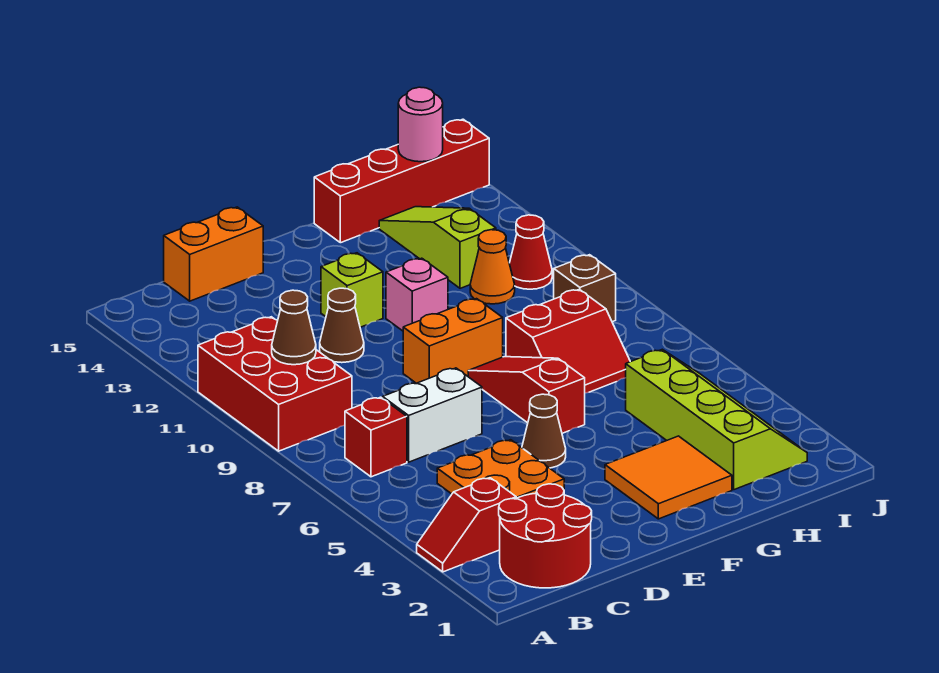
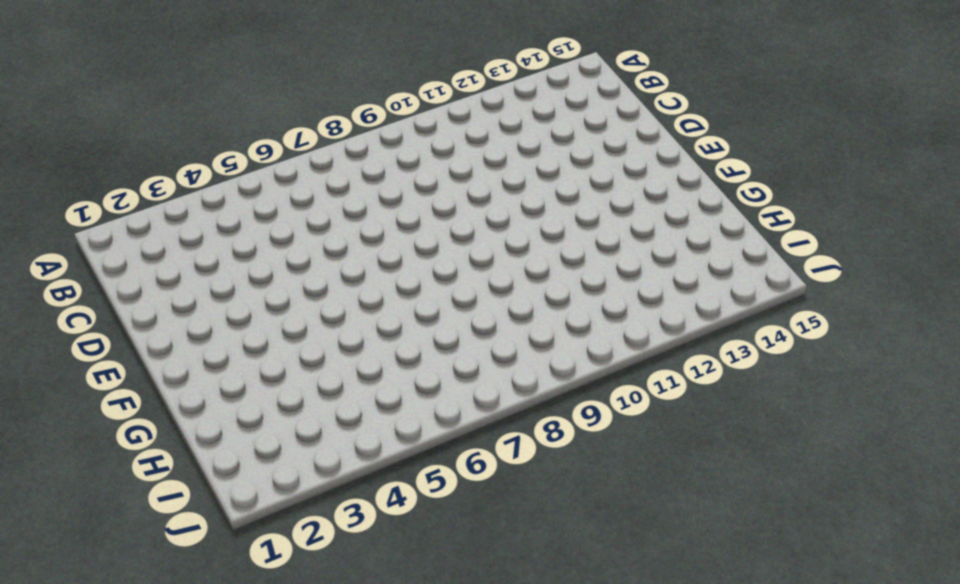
none -> red slope A3:B3 level 1 top B
none -> red brick A9:B11 level 1
none -> red round brick B1:C2 level 1

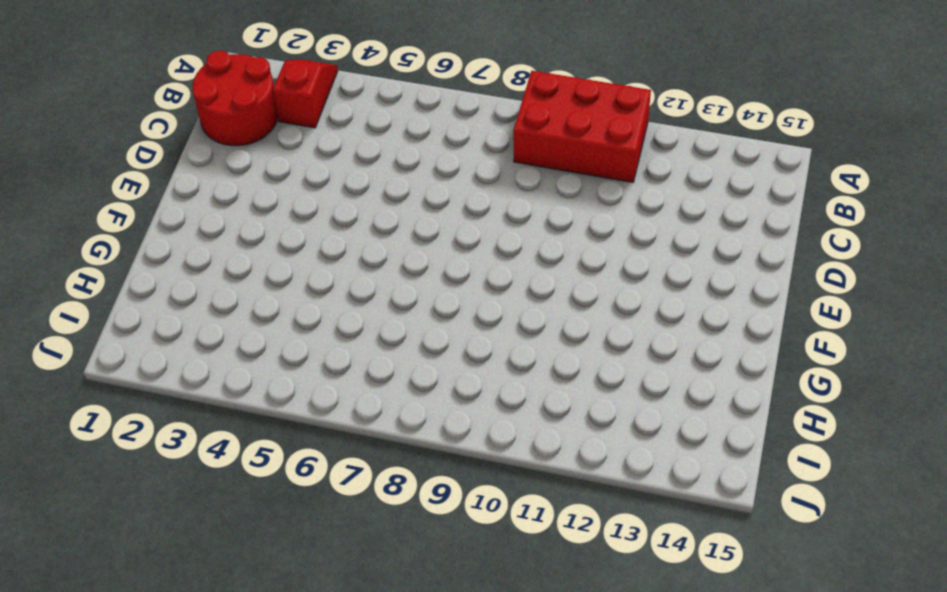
none -> red brick B7 level 1
none -> orange plate C4:D5 level 1
none -> white brick C7:D7 level 1

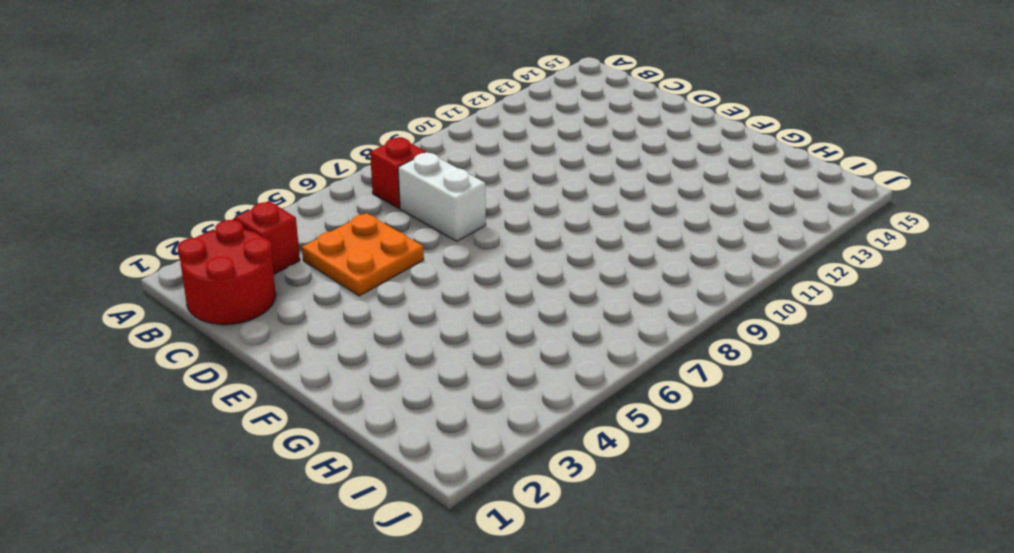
none -> red brick A9:B11 level 1
none -> orange brick C15:D15 level 1
none -> brown cone D11 level 1

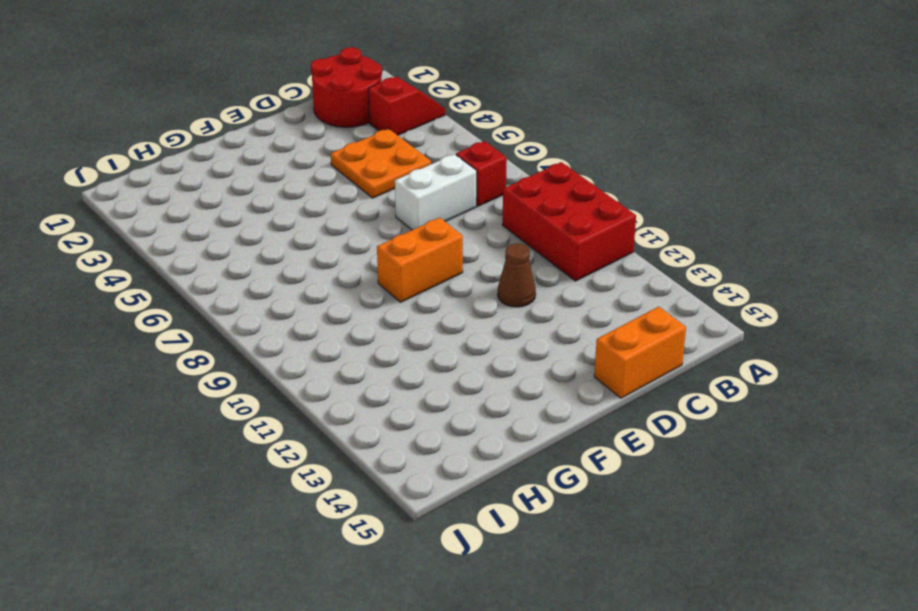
none -> brown cone E5 level 1
none -> lime brick E12 level 1
none -> orange tile F2:G3 level 1

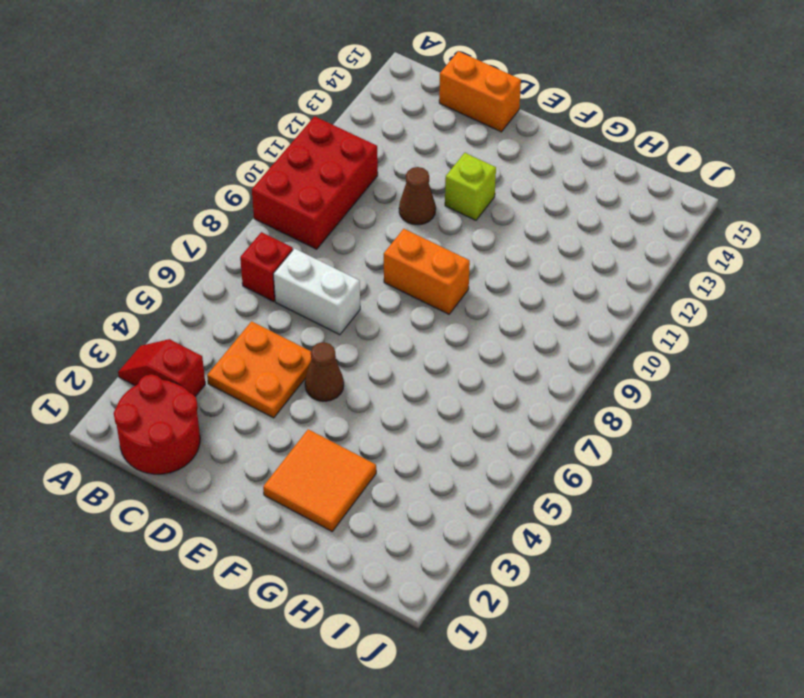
none -> red slope F6:F8 level 1 top 6
none -> pink brick F11 level 1
none -> red slope G7:H8 level 1 top 8

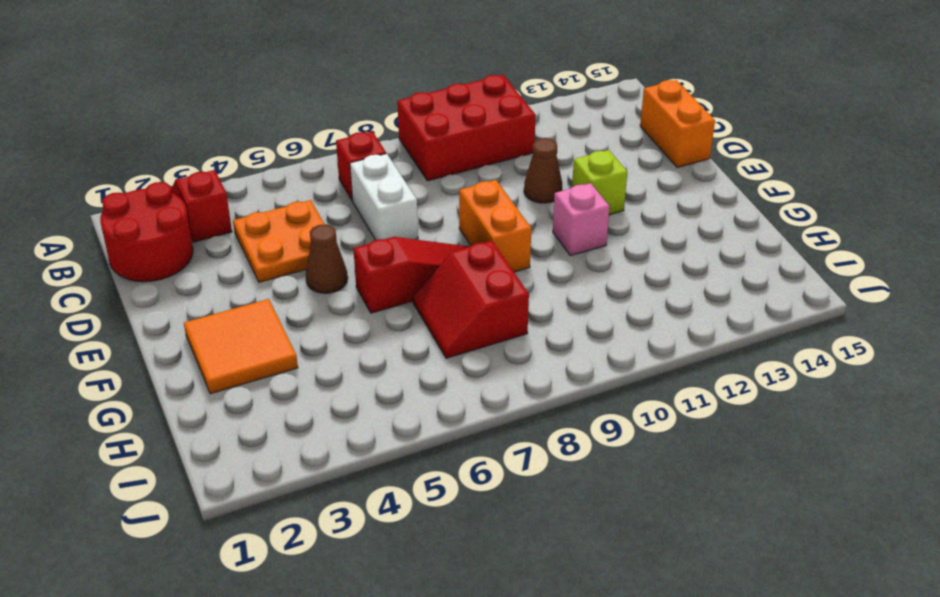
none -> red brick G15:J15 level 1
none -> lime slope H2:I5 level 1 top H
none -> orange cone H11 level 1

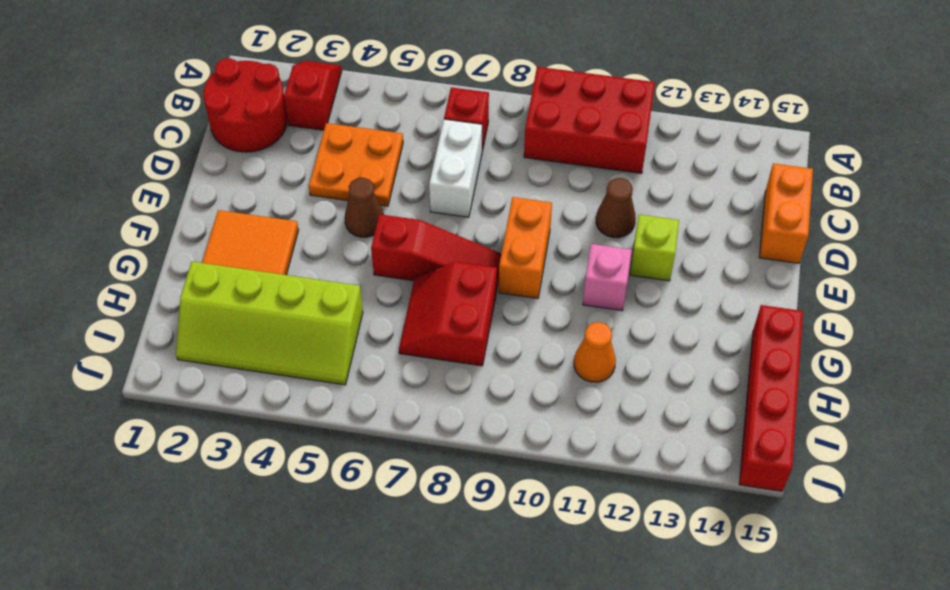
none -> lime slope H12:H14 level 1 top 12
none -> brown brick I9 level 1
none -> red cone I11 level 1

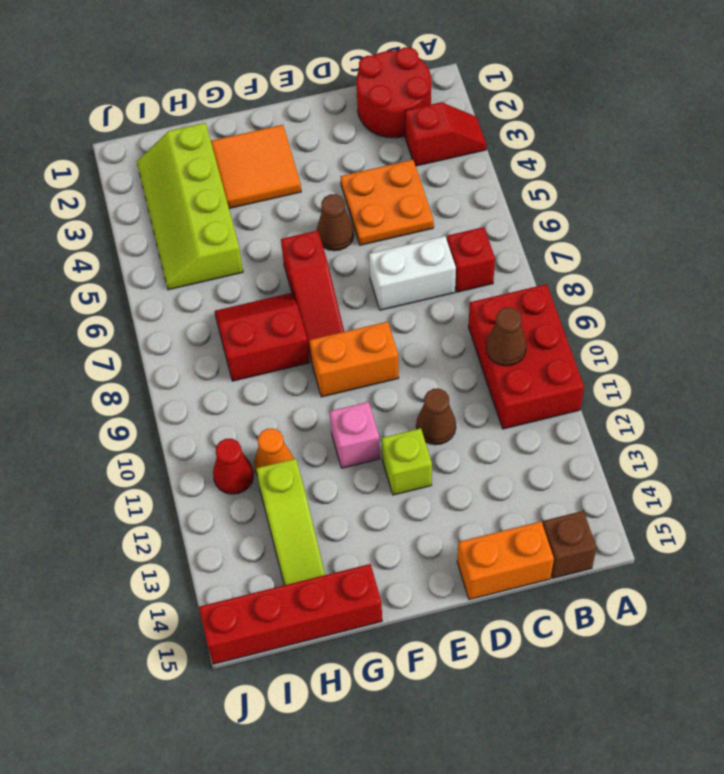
brown brick B15 level 1 -> brown brick I9 level 1
none -> pink round brick I15 level 2

